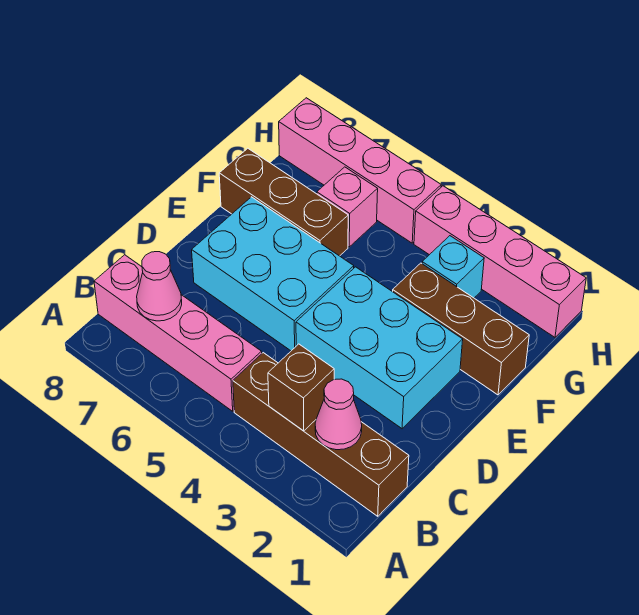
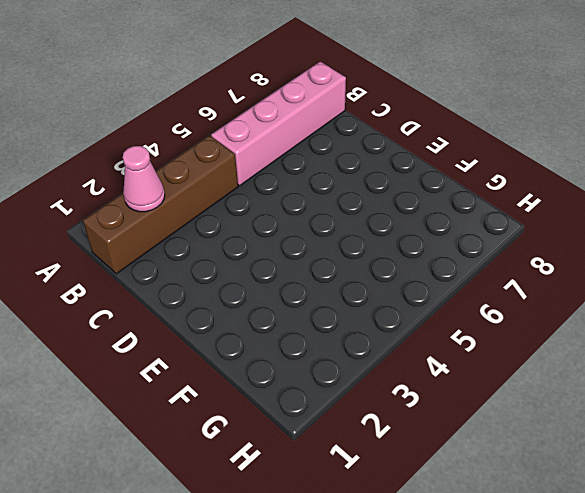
none -> cyan brick D2:E4 level 1
none -> cyan brick D5:E7 level 1
none -> brown brick F1:F3 level 1

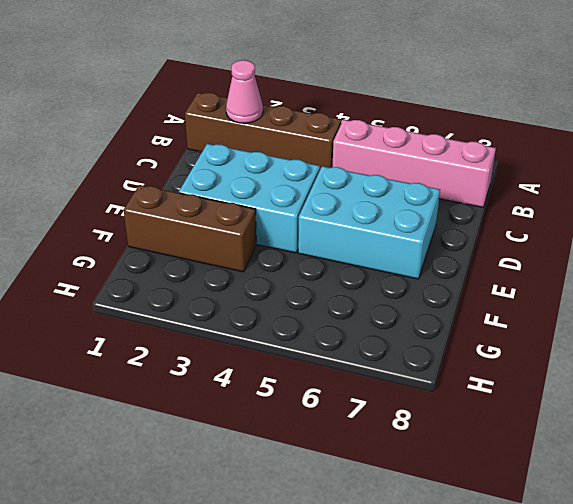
none -> brown brick F6:F8 level 1
none -> cyan brick G3 level 1
none -> pink brick G6 level 1

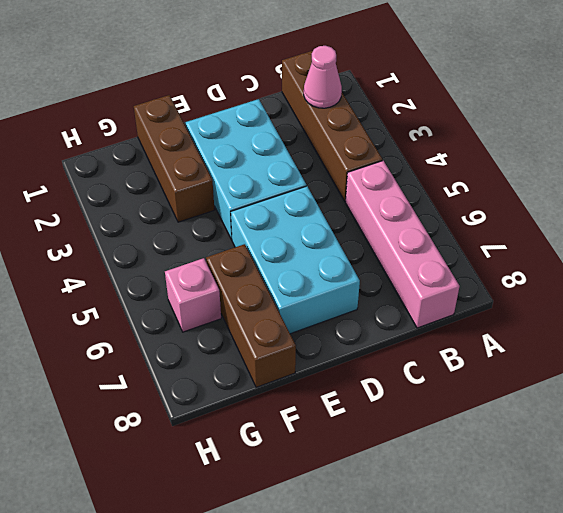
none -> cyan brick G3 level 1
none -> pink brick H1:H4 level 1
none -> pink brick H5:H8 level 1

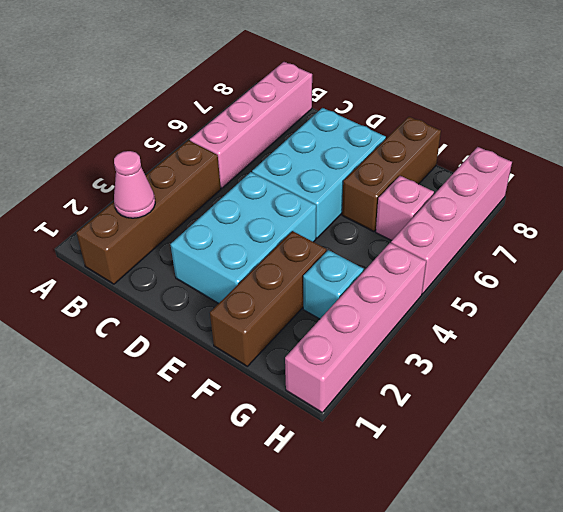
none -> brown brick B3 level 2
none -> pink cone B7 level 2

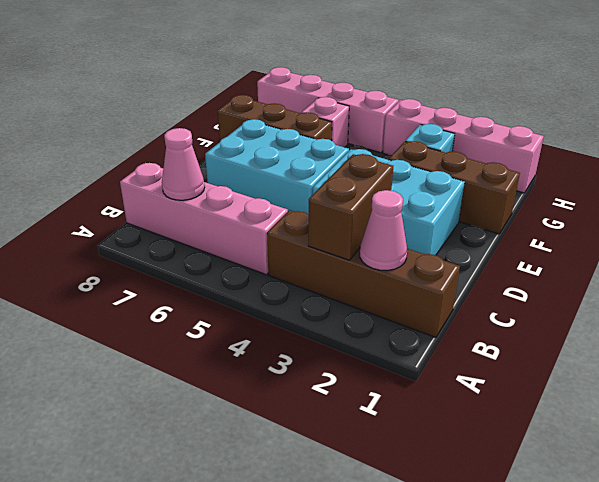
brown brick B3:C3 level 2 -> brown brick B3 level 2

